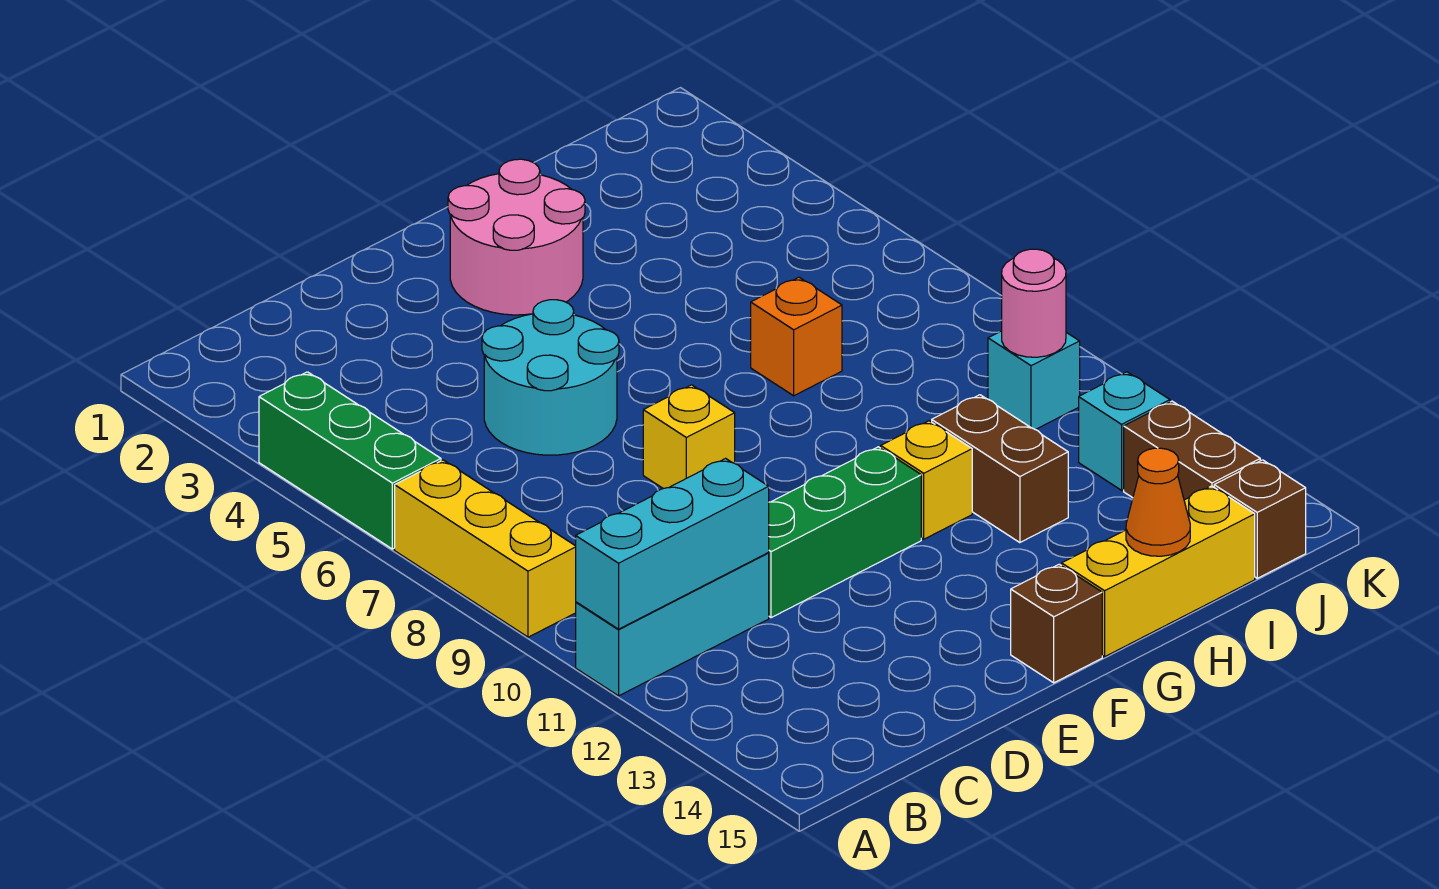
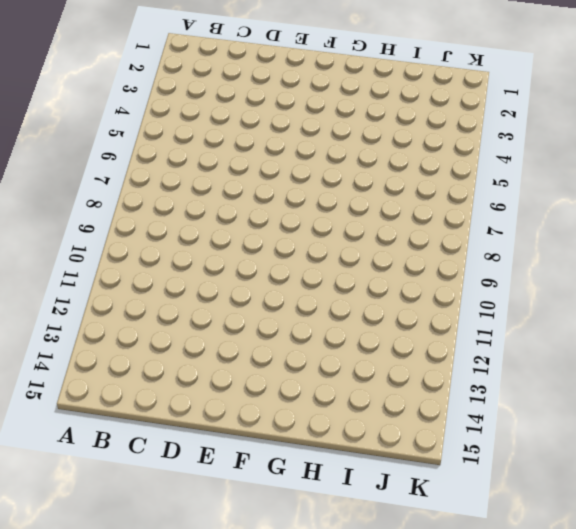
none -> green brick A4:A6 level 1
none -> yellow brick A7:A9 level 1
none -> cyan brick A11:C11 level 1

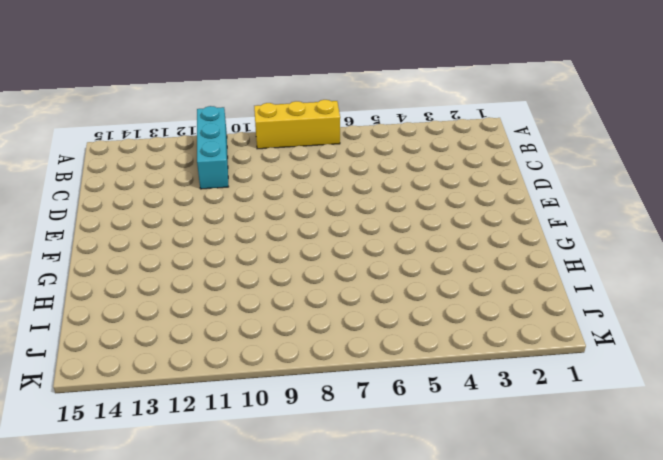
none -> green brick A4:A6 level 1
none -> cyan round brick D5:E6 level 1
none -> green brick D11:F11 level 1

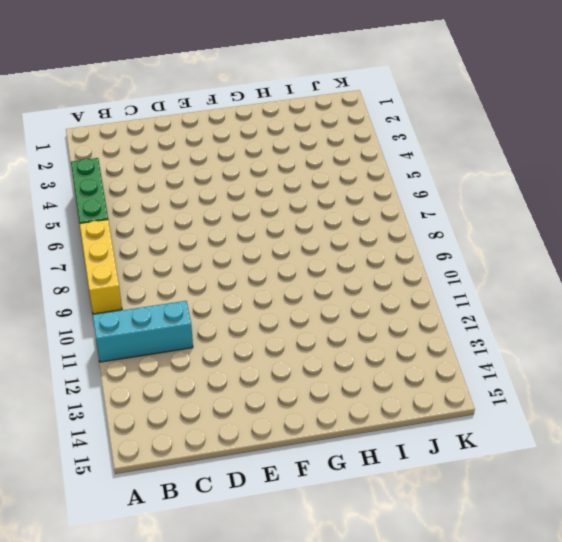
none -> cyan round brick D5:E6 level 1
none -> green brick D11:F11 level 1
none -> yellow brick E8 level 1

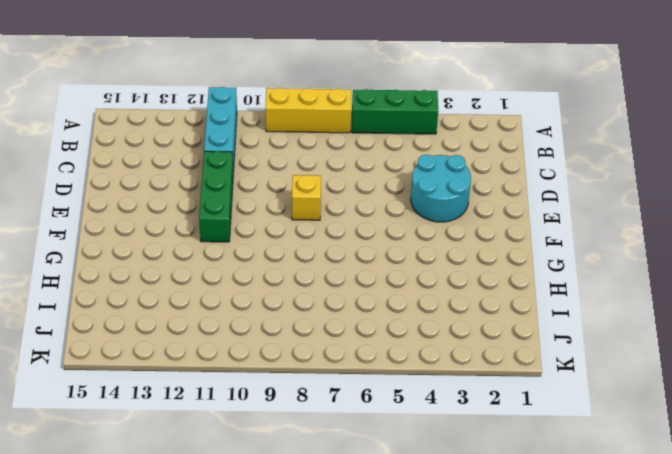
cyan round brick D3:E4 level 1 -> cyan round brick D5:E6 level 1
none -> pink round brick F2:G3 level 1
none -> brown brick F15 level 1
none -> yellow brick G11 level 1

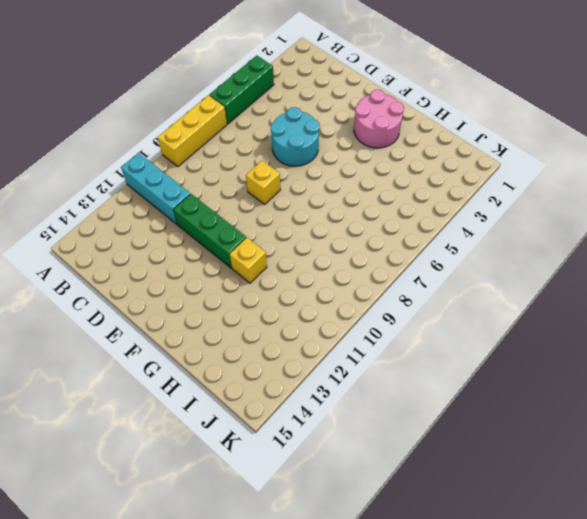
none -> brown brick F15 level 1
none -> yellow brick G15:I15 level 1
none -> orange brick H7 level 1

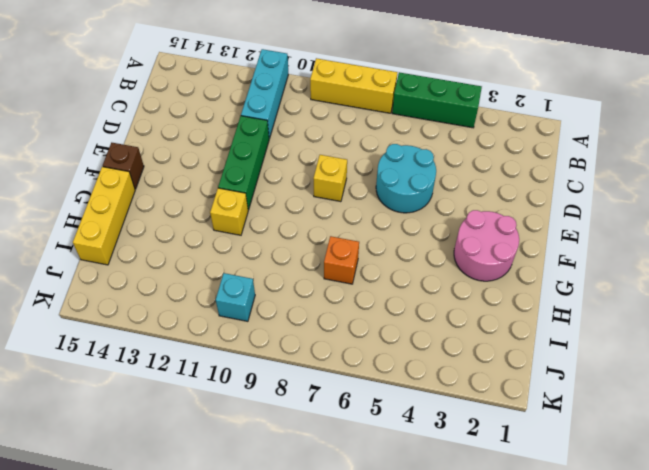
none -> brown brick H11:H12 level 1
none -> cyan brick J12 level 1
none -> brown brick J13:J14 level 1

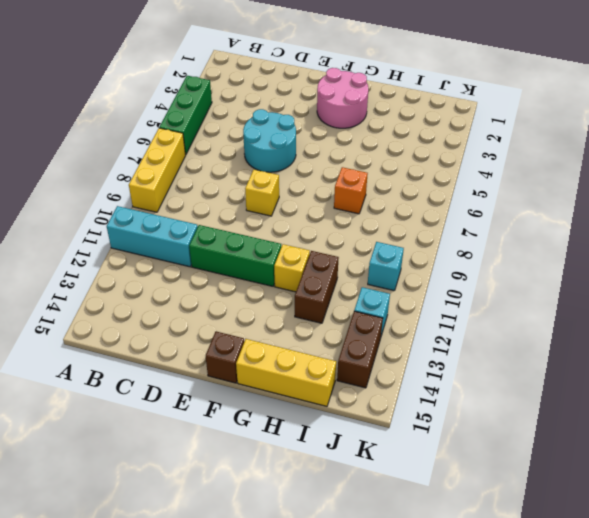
none -> brown brick J15 level 1
none -> cyan brick A11:C11 level 2
none -> orange cone H15 level 2

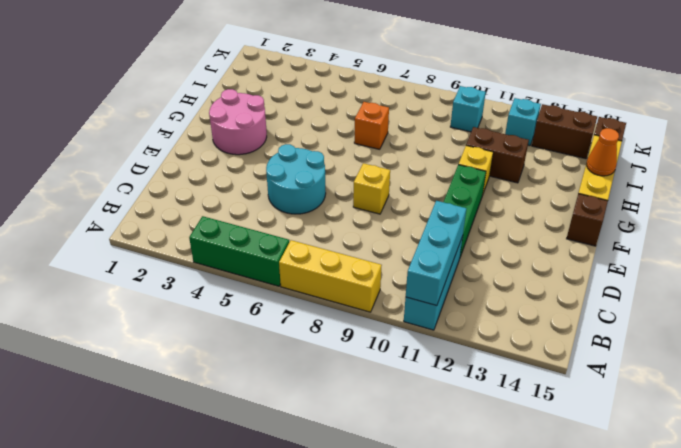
none -> pink round brick J10 level 2

